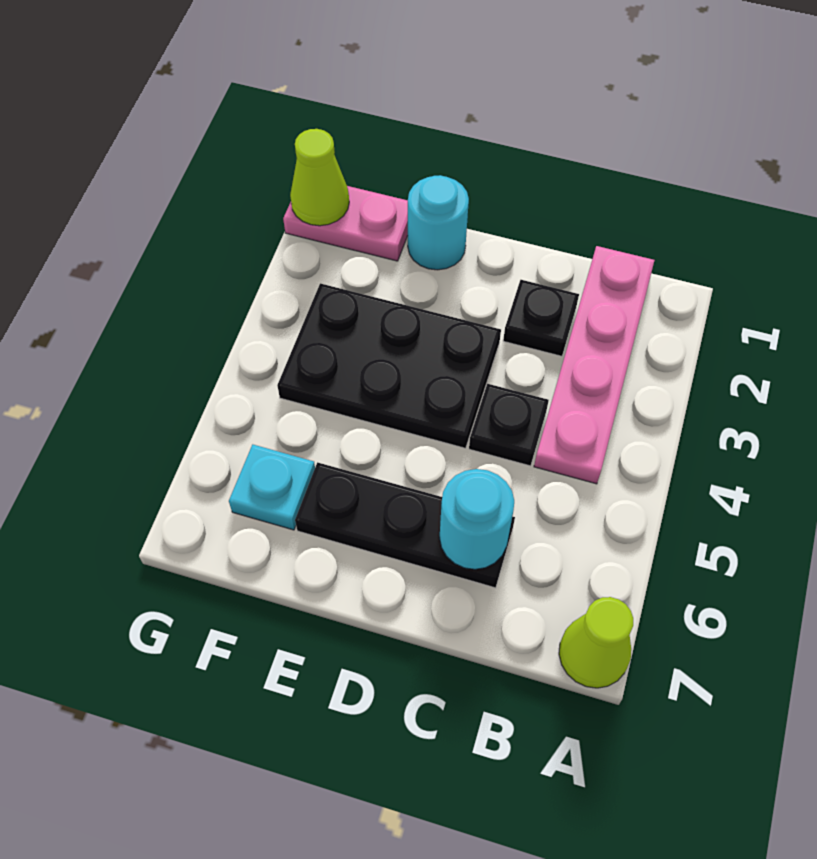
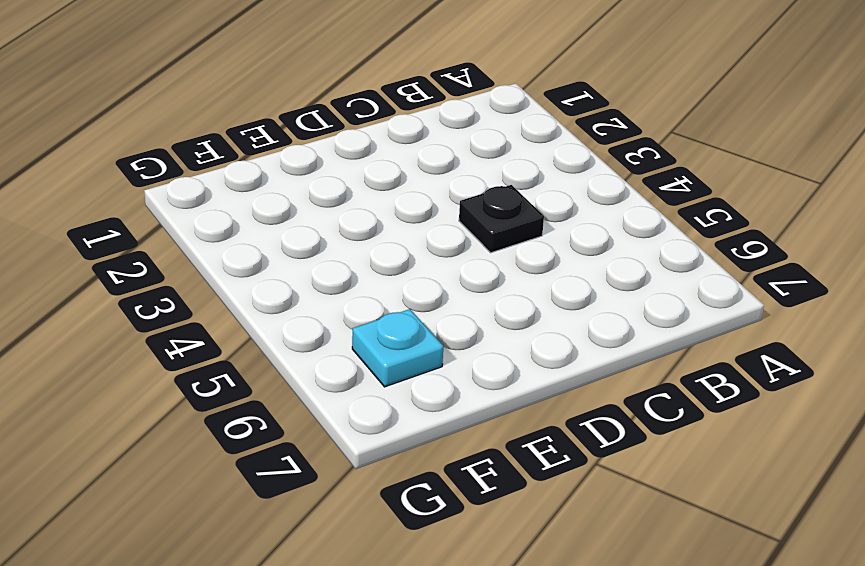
none -> lime cone A7 level 1
none -> pink plate B1:B4 level 1

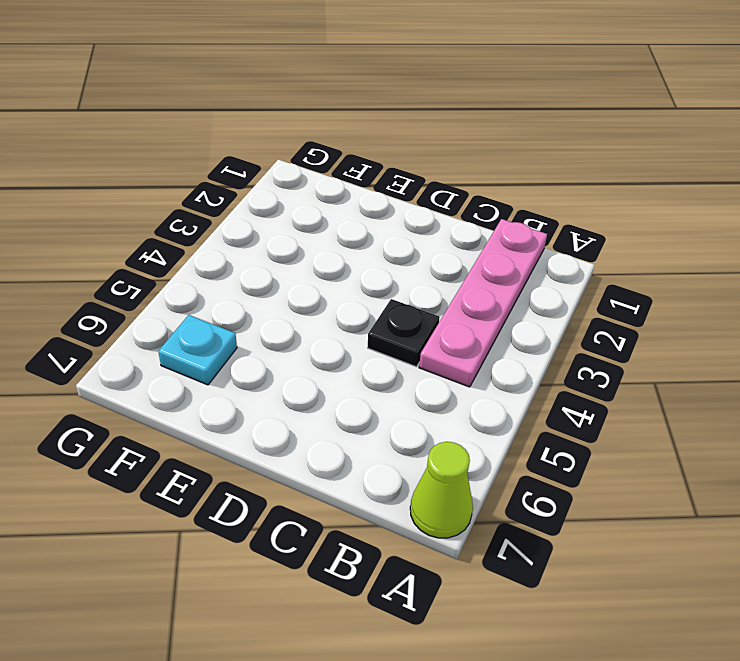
none -> black plate C2 level 1
none -> black plate C6:E6 level 1

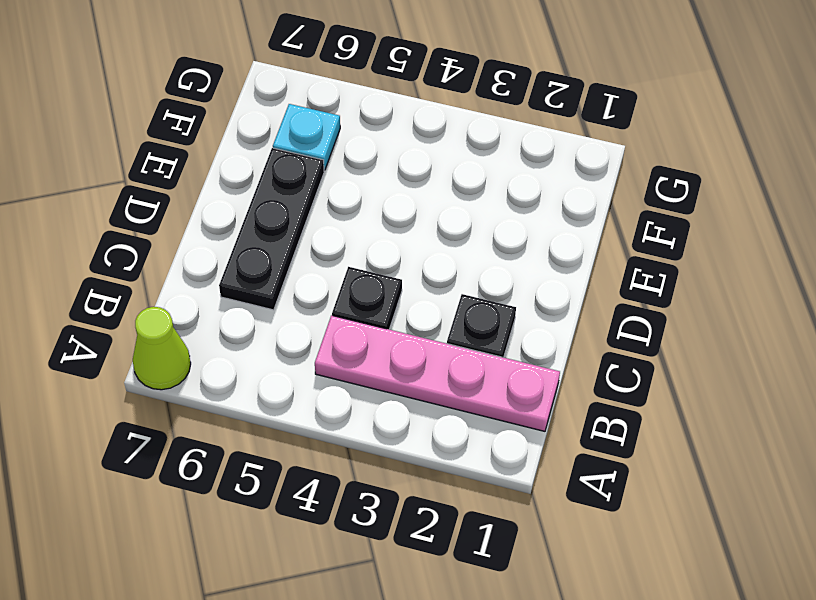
none -> black plate D3:F4 level 1
none -> cyan round brick E1 level 1

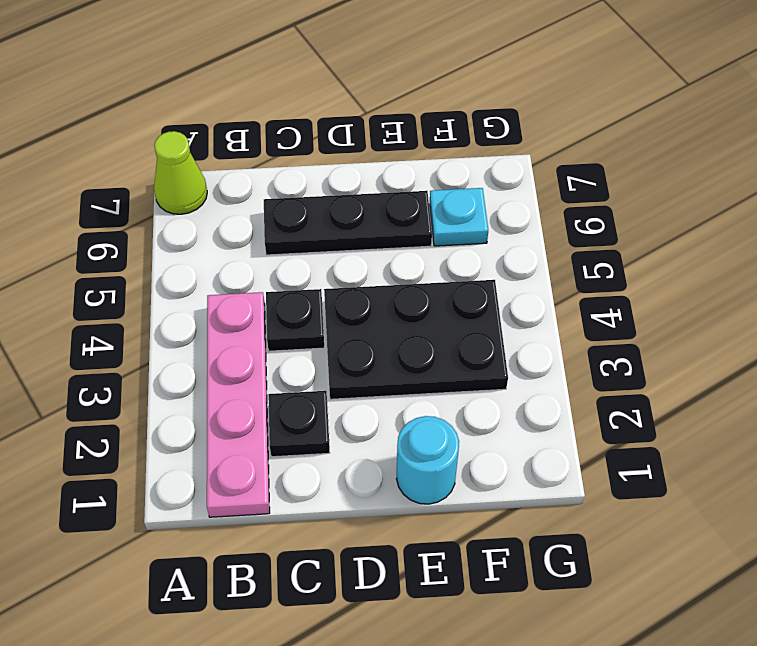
none -> pink plate F1:G1 level 1
none -> cyan round brick C6 level 2

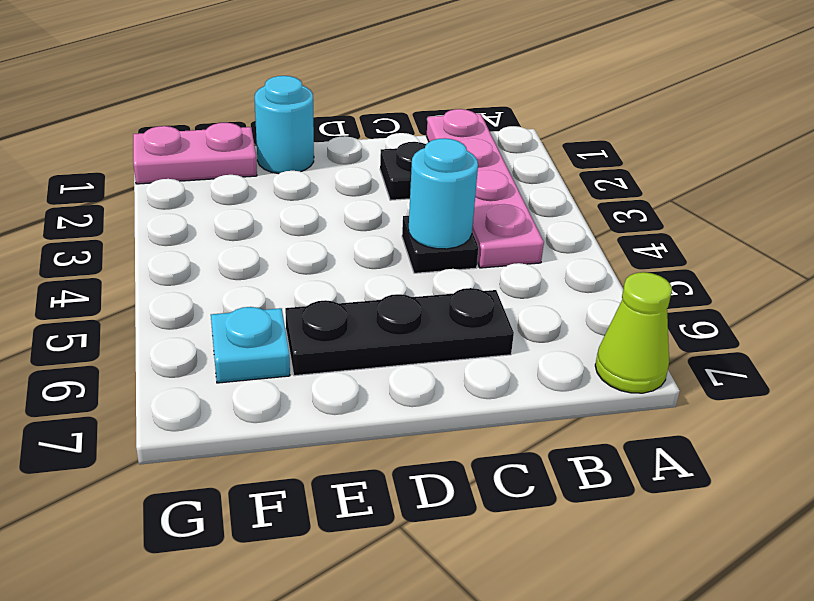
cyan round brick C4 level 2 -> cyan round brick C6 level 2
none -> black plate D3:F4 level 1
none -> lime cone G1 level 2

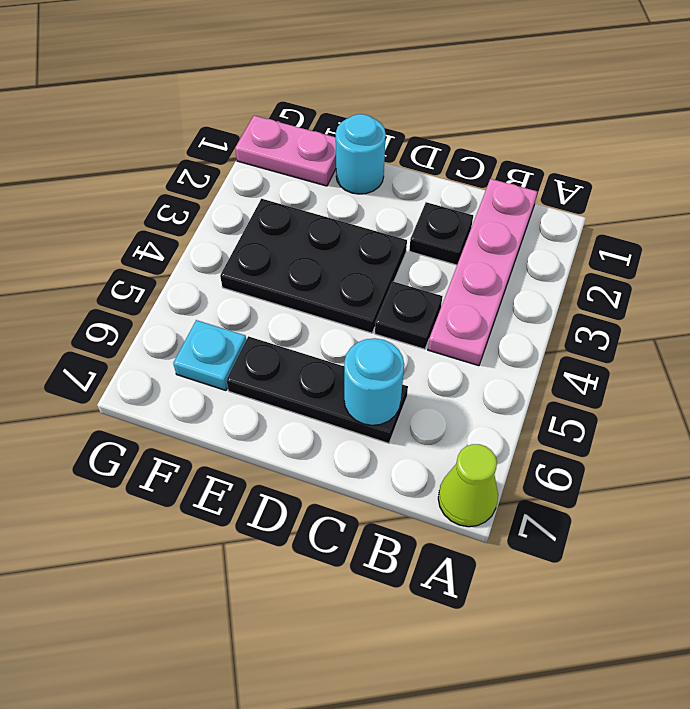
none -> lime cone G1 level 2

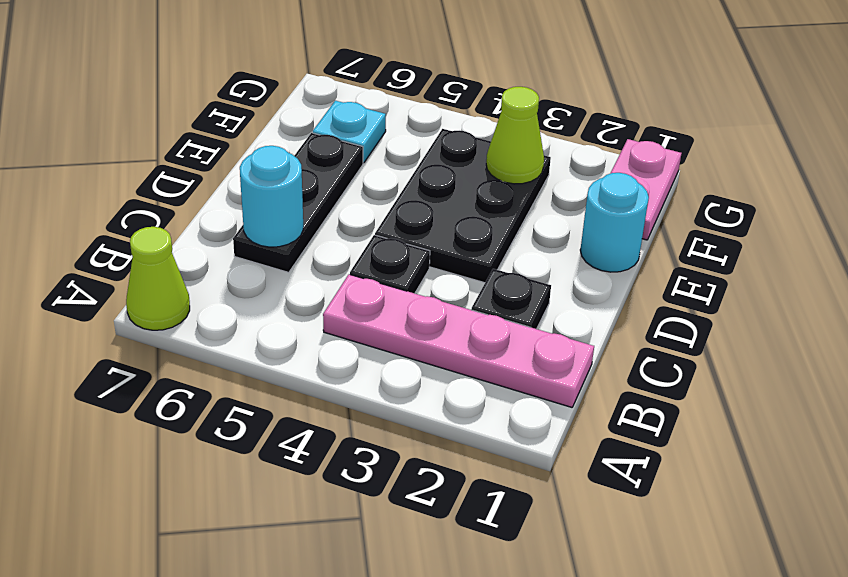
lime cone F3 level 2 -> lime cone G1 level 2

